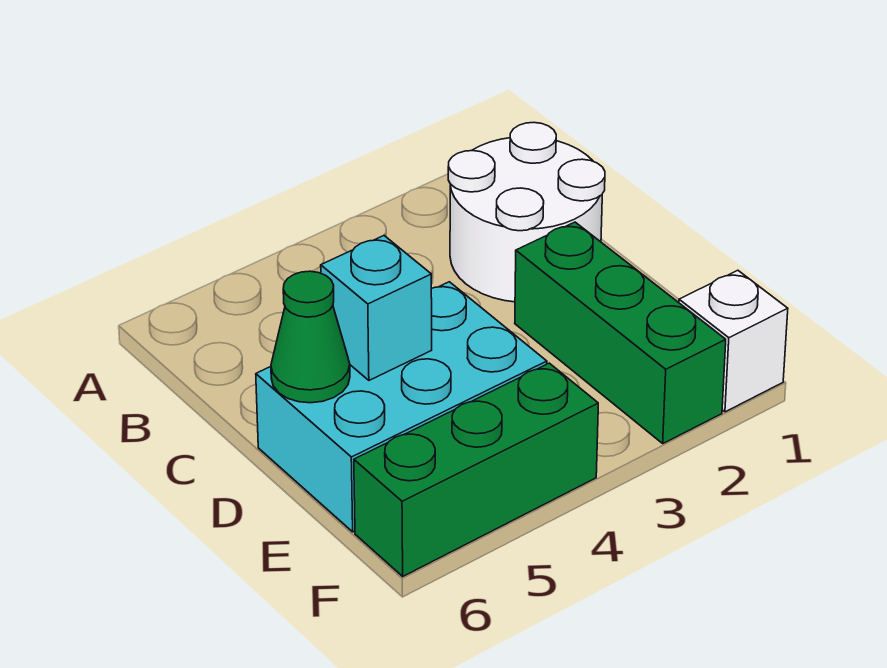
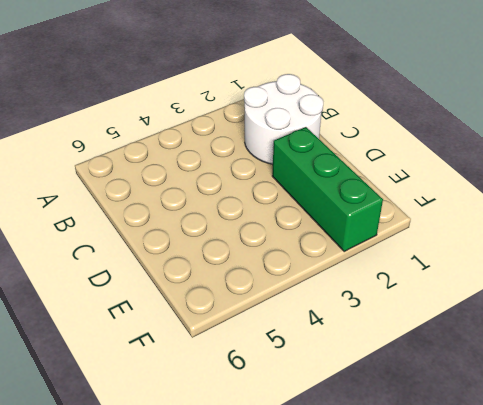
none -> cyan brick D4:E6 level 1
none -> white brick F1 level 1

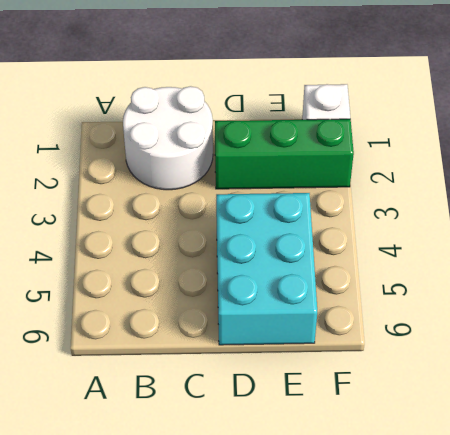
none -> green brick F4:F6 level 1
none -> cyan brick D5 level 2

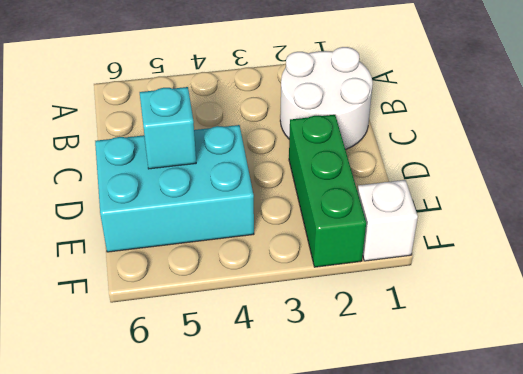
none -> green brick F4:F6 level 1
none -> green cone D6 level 2

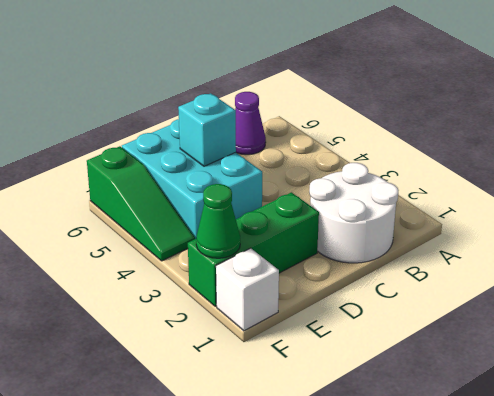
purple cone B6 level 1 -> none
green cone F2 level 2 -> green cone D6 level 2
green slope F4:F6 level 1 top 6 -> green brick F4:F6 level 1

